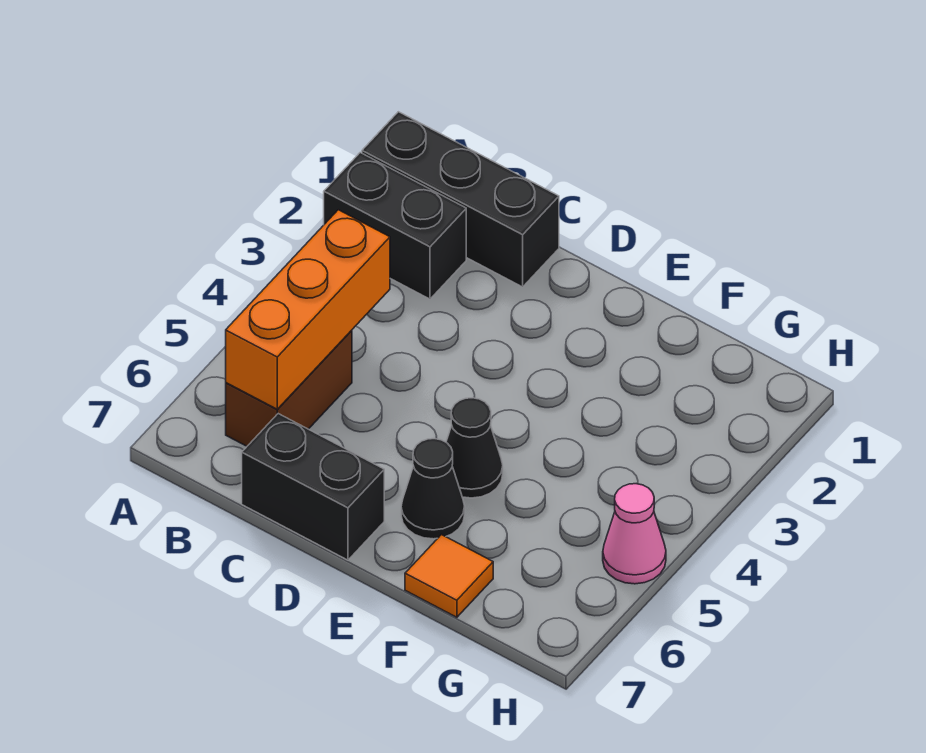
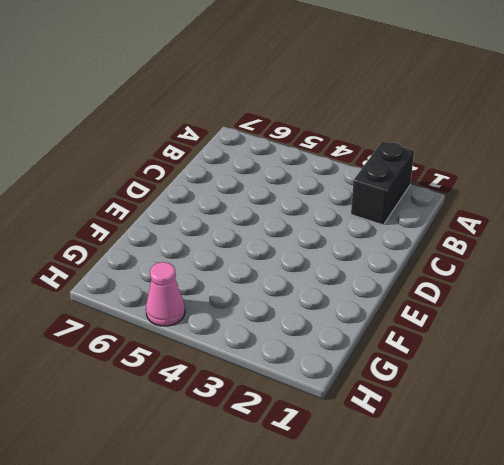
none -> black brick A1:C1 level 1
none -> brown brick B5:B6 level 1

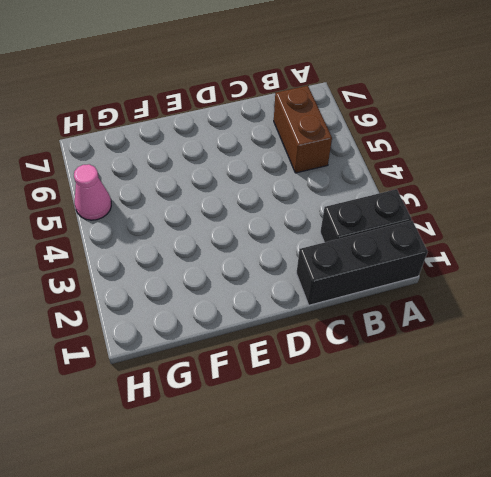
none -> black brick C7:D7 level 1
none -> black cone E5 level 1

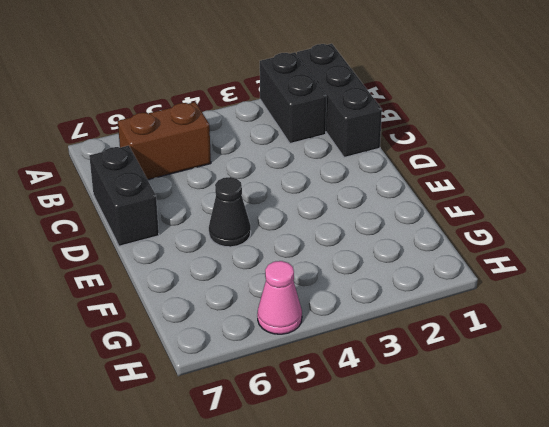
none -> black cone E6 level 1
none -> orange tile F7 level 1

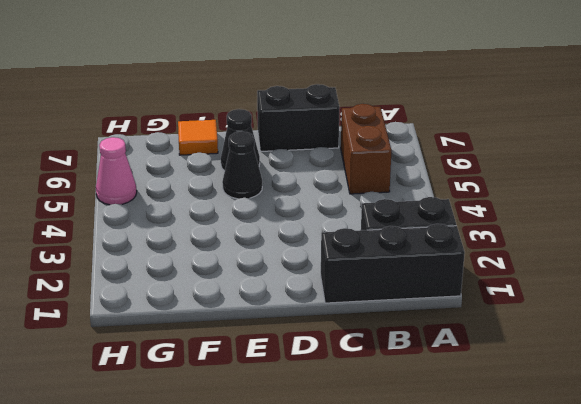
none -> orange brick B4:B6 level 2

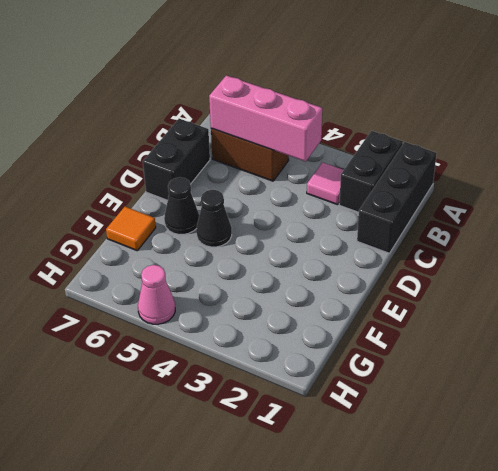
pink tile B3 level 1 -> none
pink brick B4:B6 level 2 -> orange brick B4:B6 level 2

